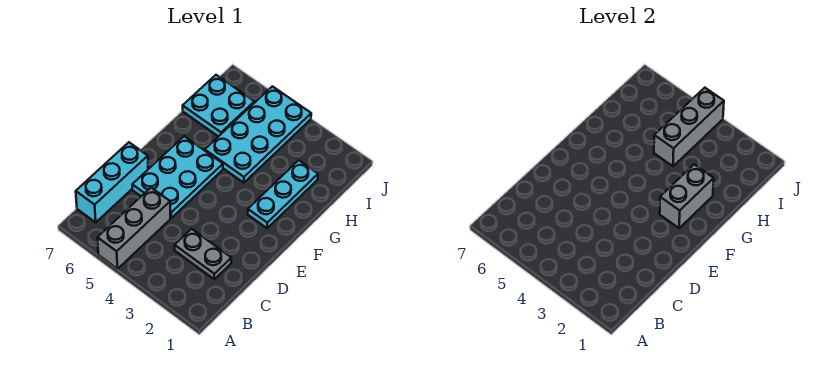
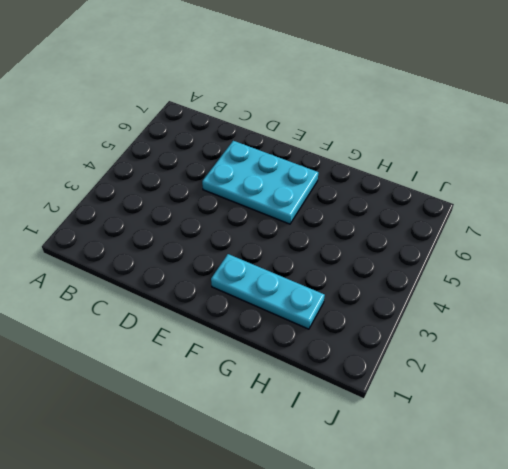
none -> grey brick A5:C5 level 1
none -> cyan brick B7:D7 level 1

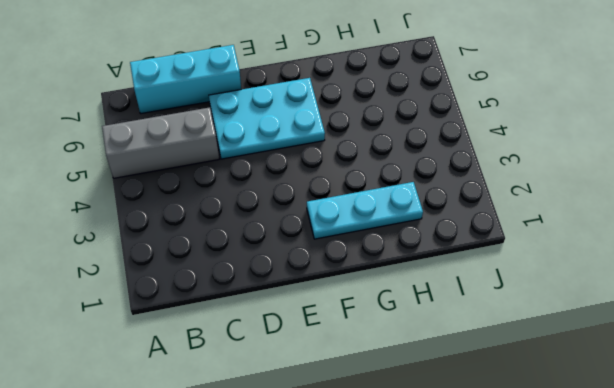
none -> grey plate C2:C3 level 1
none -> cyan plate G4:J5 level 1

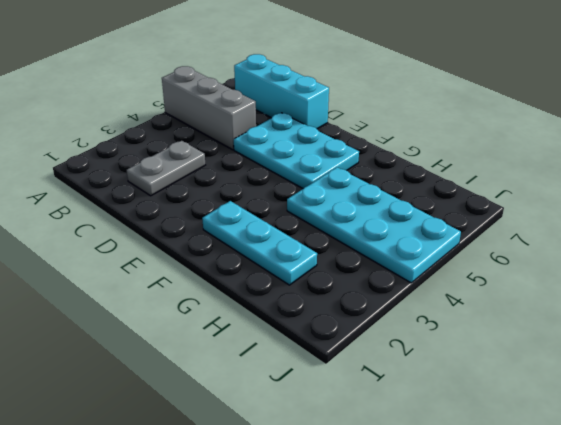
none -> cyan plate H6:I7 level 1
none -> grey brick F2:G2 level 2

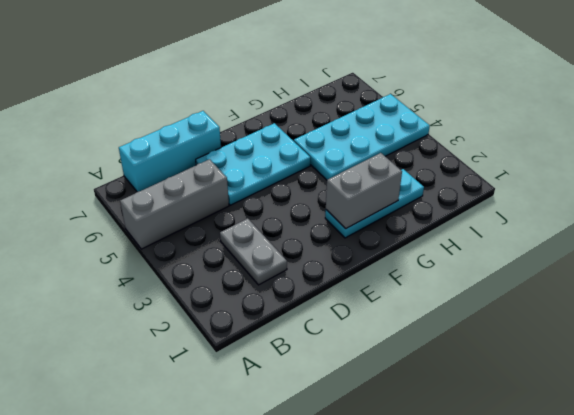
none -> cyan plate H6:I7 level 1
none -> grey brick H4:J4 level 2

